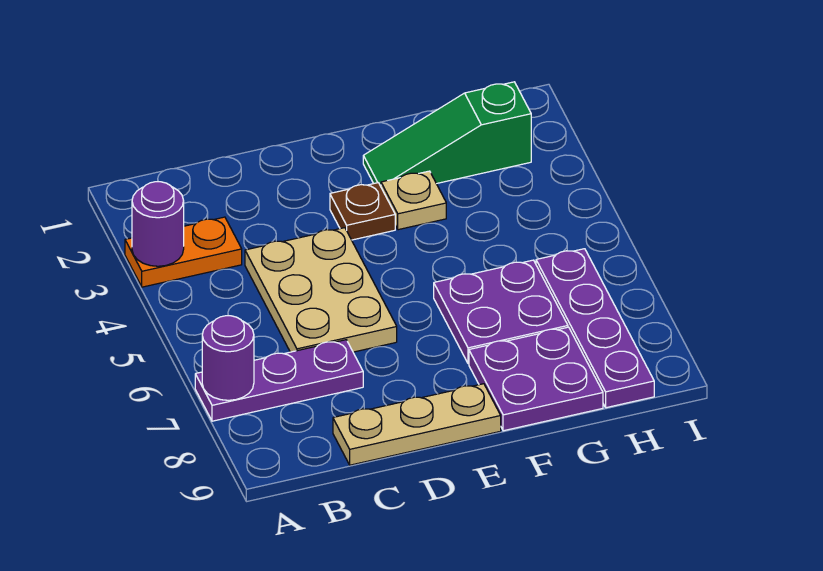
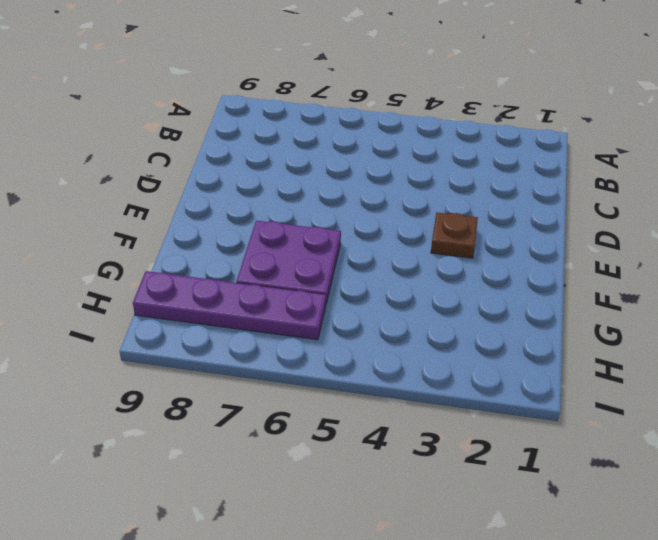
none -> orange plate A3:B3 level 1
none -> purple plate A7:C7 level 1
none -> tan plate C4:D6 level 1

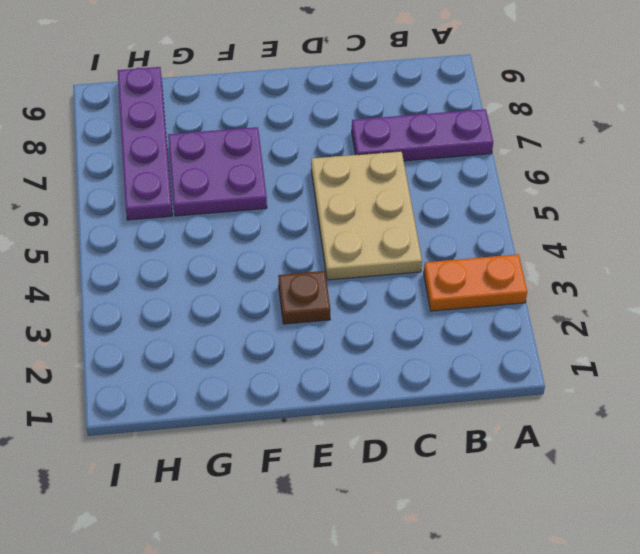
none -> tan plate C9:E9 level 1
none -> green slope F2:H2 level 1 top H
none -> tan plate F3 level 1

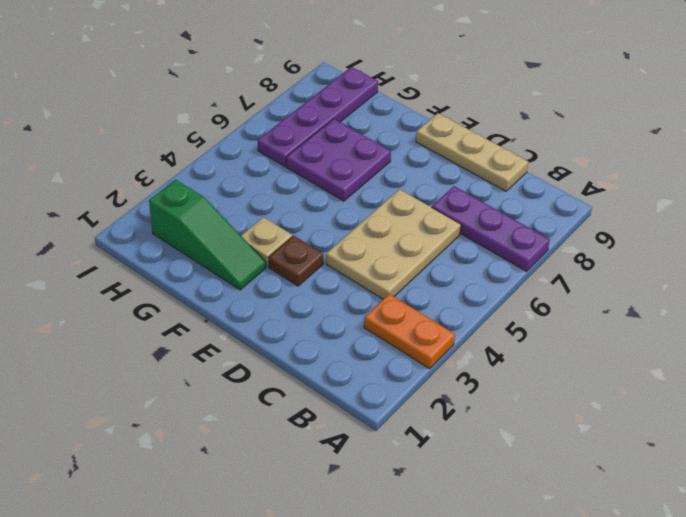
none -> purple plate F8:G9 level 1
none -> purple round brick A3 level 2
none -> purple round brick A7 level 2

